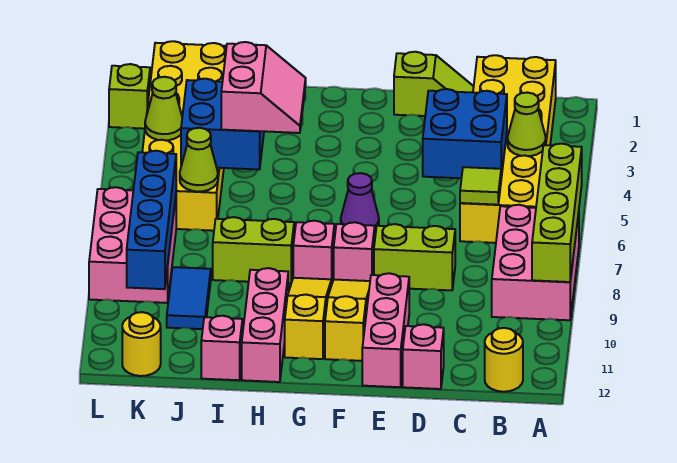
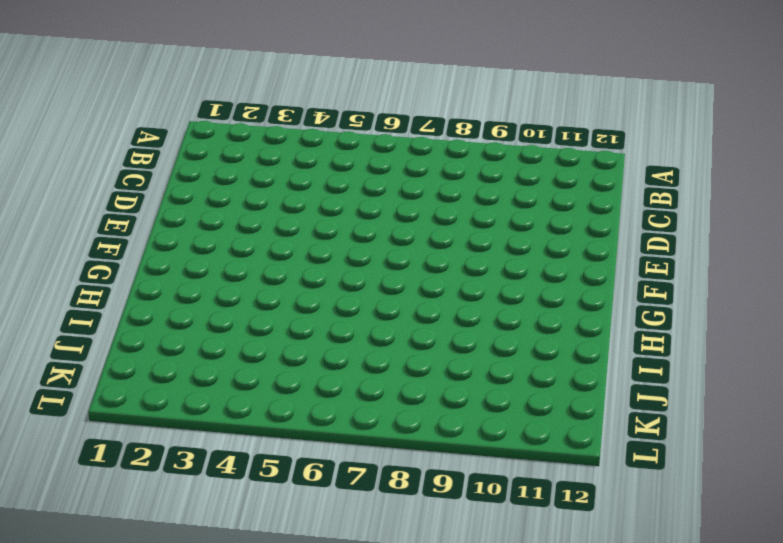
none -> pink brick A7:B9 level 1
none -> yellow brick B1:C6 level 1
none -> yellow round brick B12 level 1

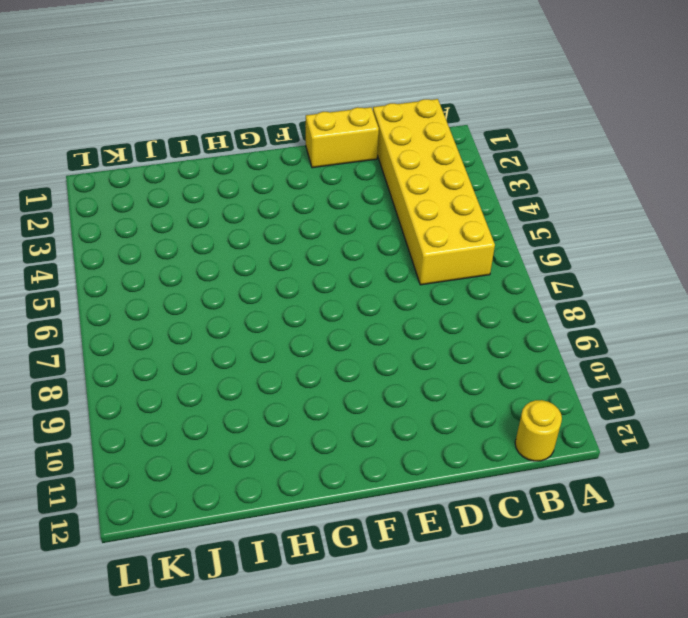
yellow brick D1:E1 level 1 -> lime slope D1:E1 level 1 top E
none -> pink brick A7:B9 level 1
none -> lime brick D8:E8 level 1
none -> pink brick D12 level 1

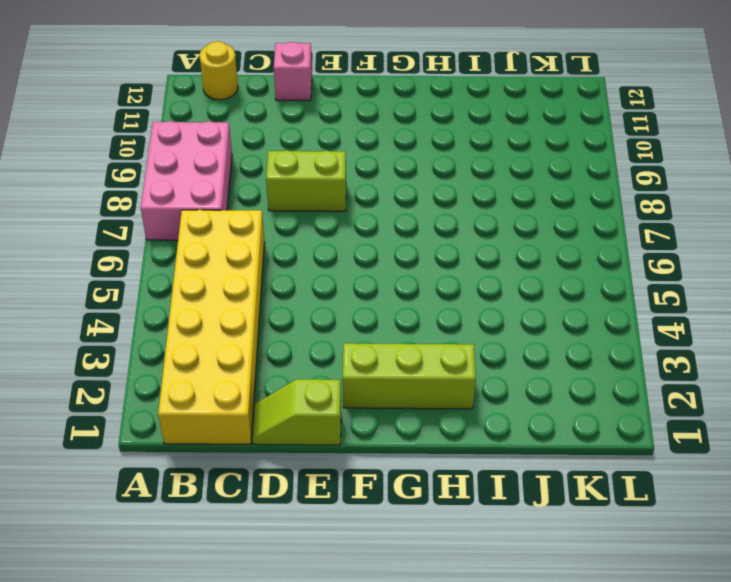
lime brick F2:H2 level 1 -> none
none -> pink brick E10:E12 level 1
none -> purple cone F6 level 1
none -> pink brick F8 level 1

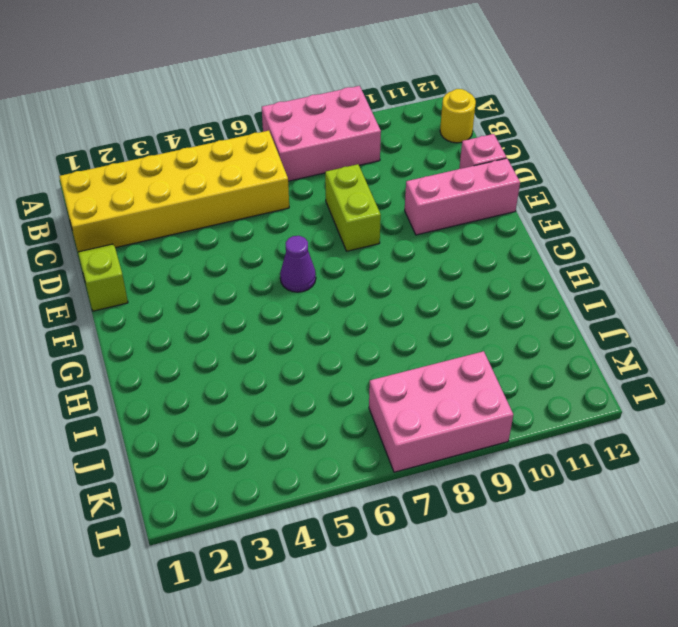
none -> pink brick F8 level 1
none -> yellow slope F9:F11 level 1 top 11
none -> pink brick G8 level 1

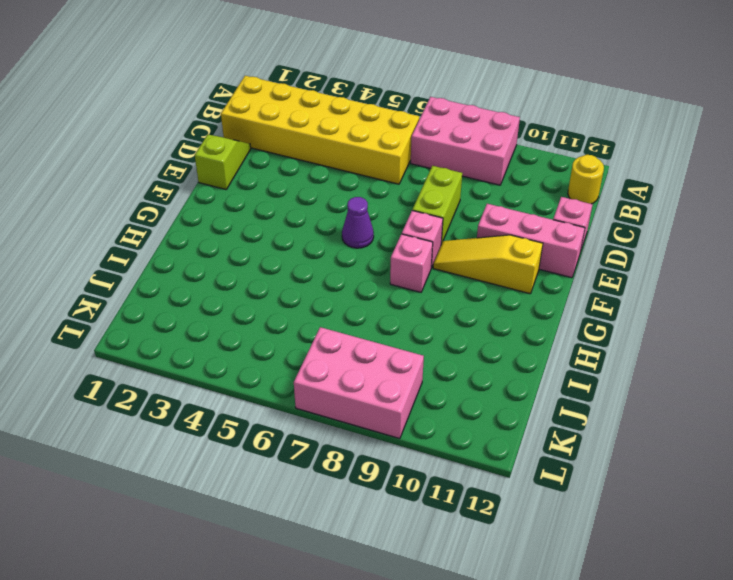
none -> yellow slope G9:G11 level 1 top 11
none -> lime brick H8:I8 level 1
none -> pink brick H10:H12 level 1

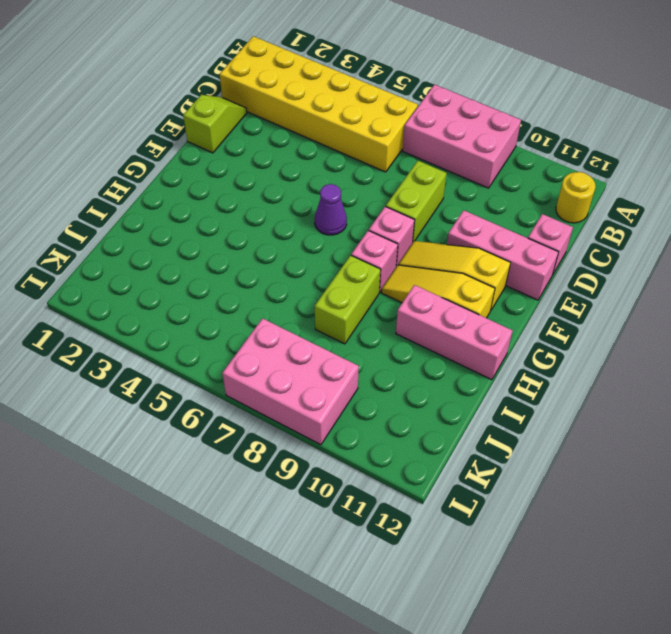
none -> pink brick I12 level 1
none -> yellow brick J1:K6 level 1
none -> blue tile J9:J10 level 1

